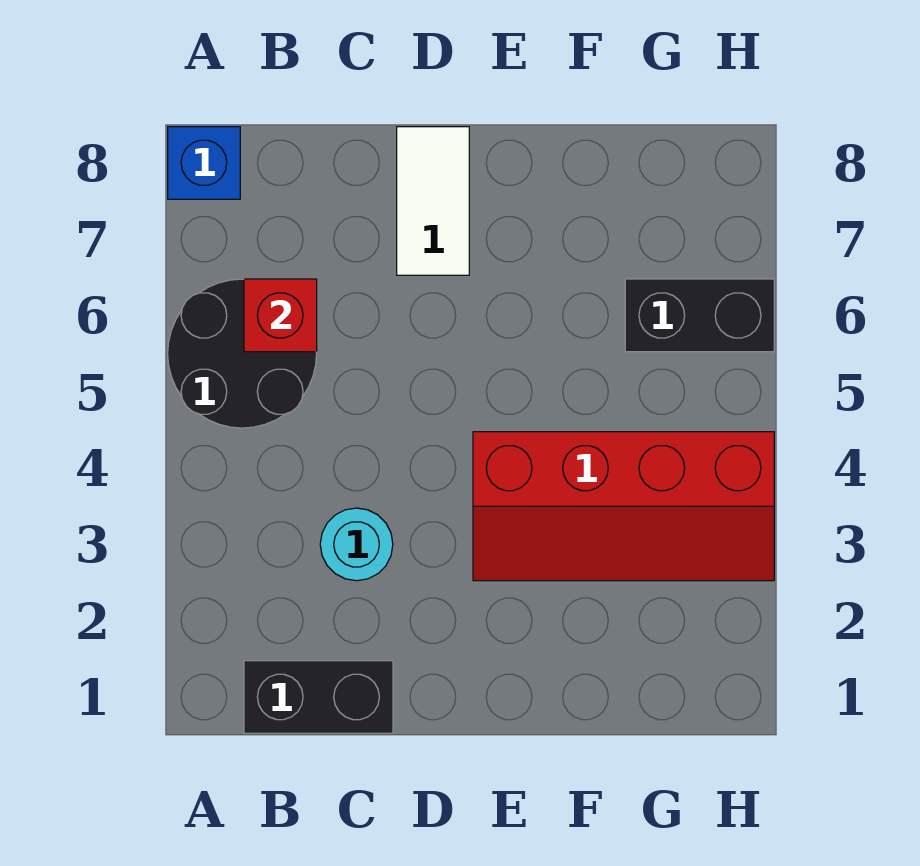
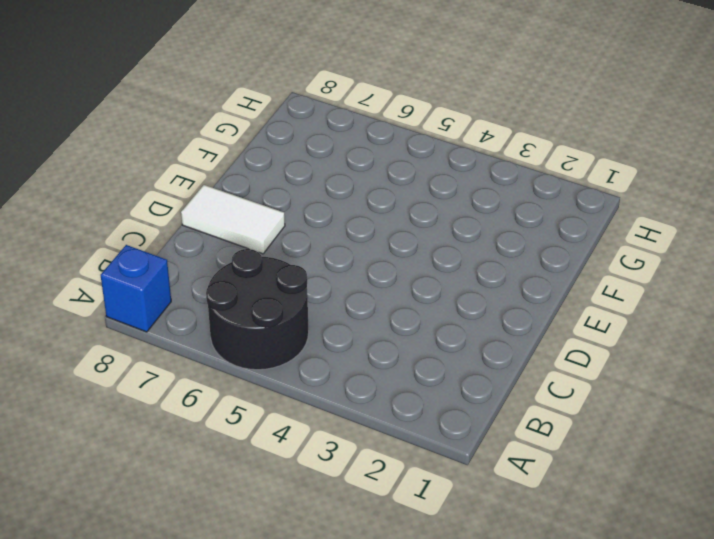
none -> black brick B1:C1 level 1
none -> cyan round brick C3 level 1

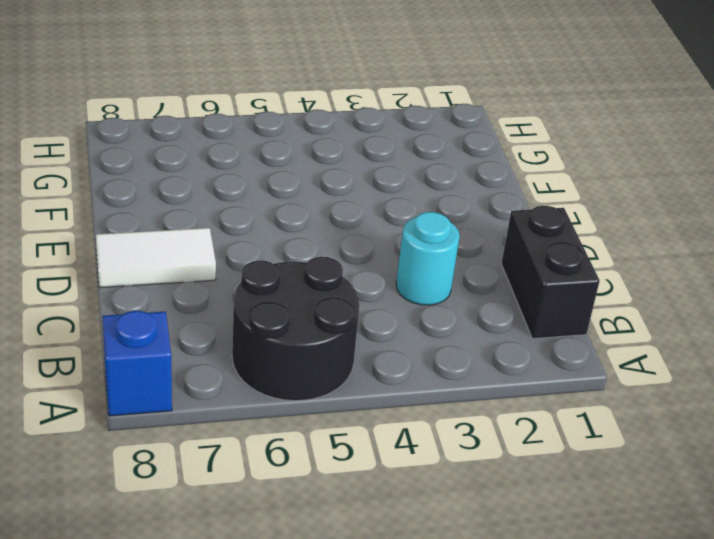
none -> red slope E3:H4 level 1 top 4
none -> black brick G6:H6 level 1

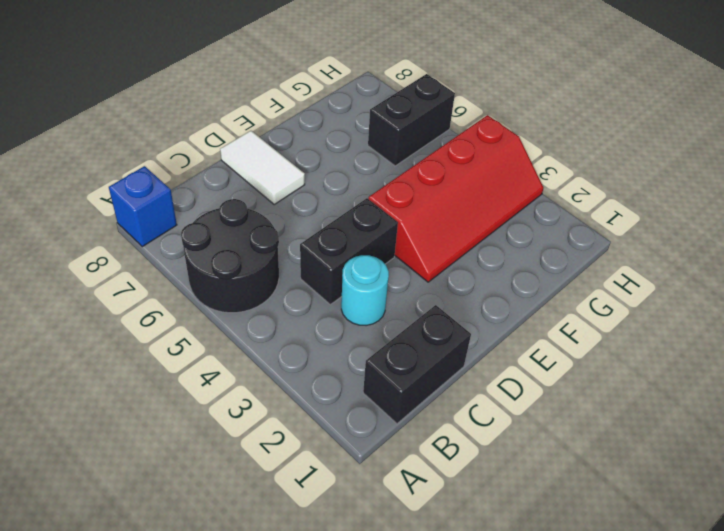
black brick C4:D4 level 1 -> none
none -> red brick B6 level 2

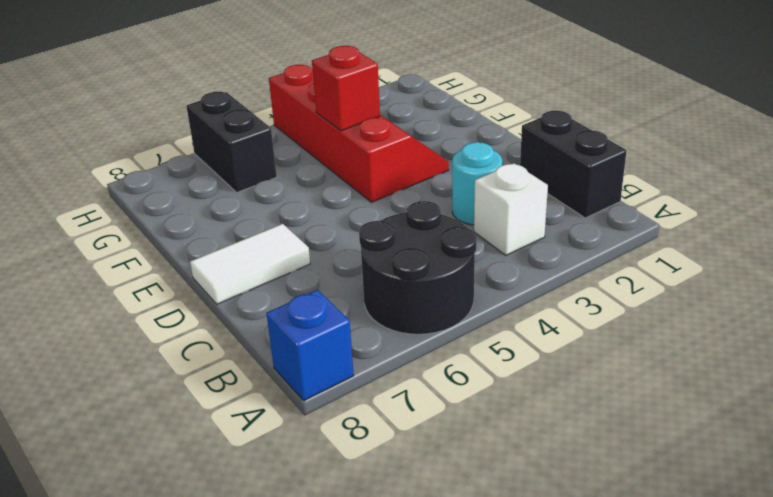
white brick B3 level 1 -> none
red brick F4 level 2 -> red brick B6 level 2

